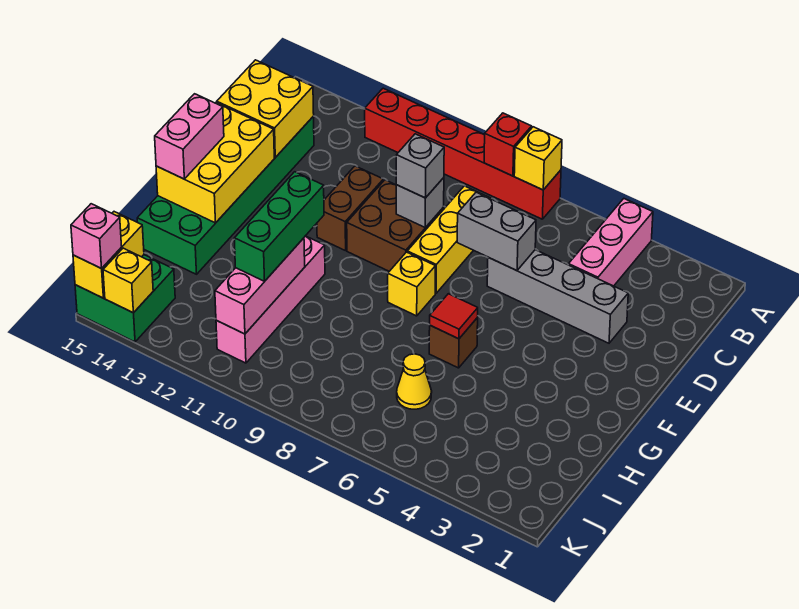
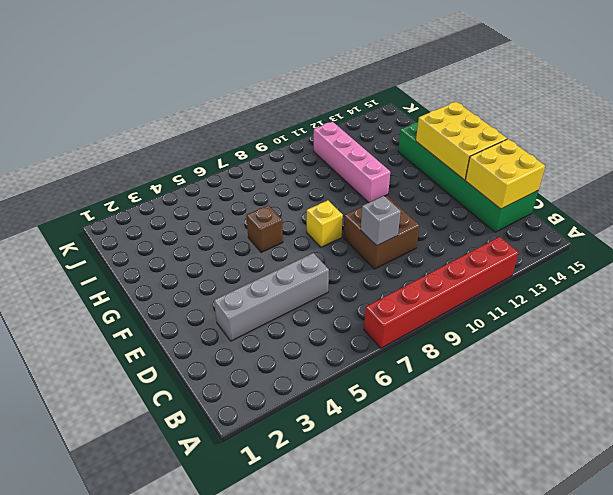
none -> pink brick A4:C4 level 1
none -> yellow brick C8:E8 level 1
none -> brown brick D11:E11 level 1

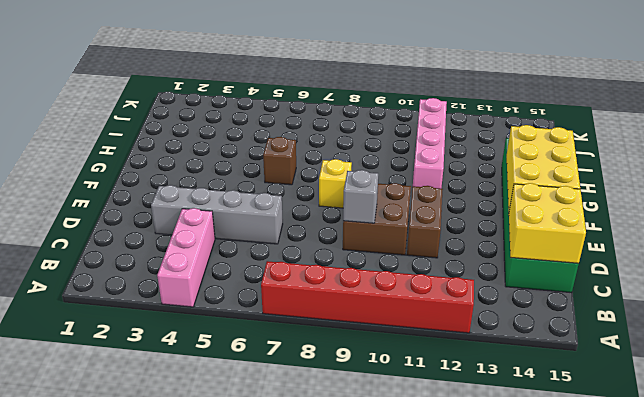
none -> yellow brick C8:E8 level 1
none -> yellow cone I6 level 1
none -> green brick J14:K15 level 1

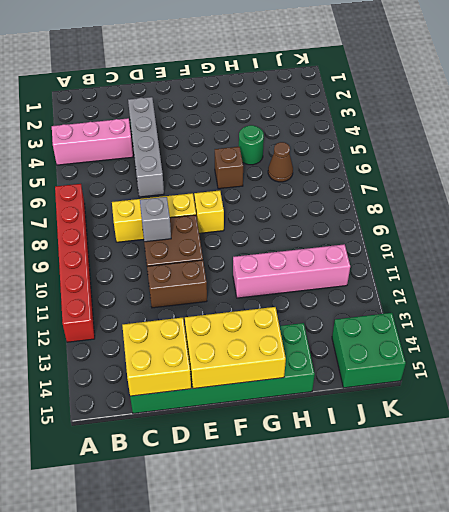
green round brick H5 level 1 -> none
brown cone I6 level 1 -> yellow cone I6 level 1
none -> yellow brick A7 level 2
none -> red brick A8 level 2
none -> grey brick D6:D7 level 2

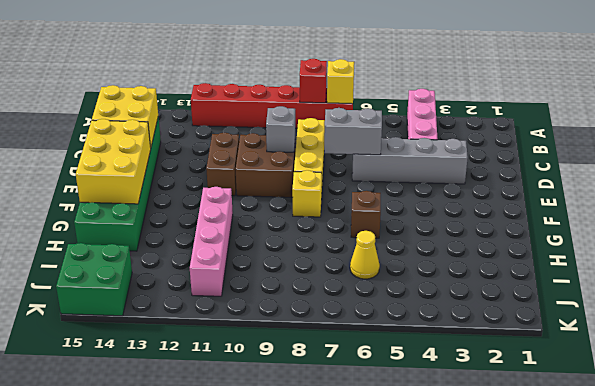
none -> red tile G6 level 2
none -> pink brick H11:J11 level 2
none -> yellow brick J15:K15 level 2

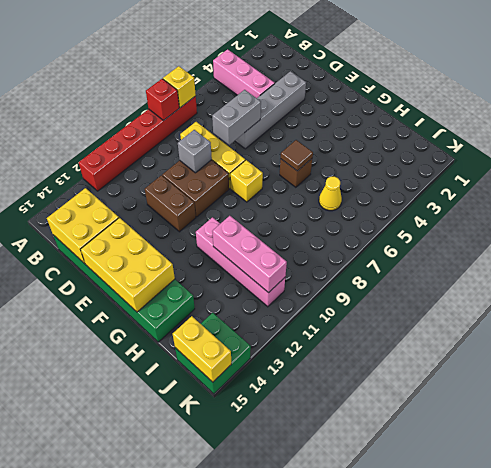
brown tile G6 level 2 -> red tile G6 level 2
none -> yellow brick K14 level 2
none -> grey brick D9 level 3
none -> pink brick F15:G15 level 3

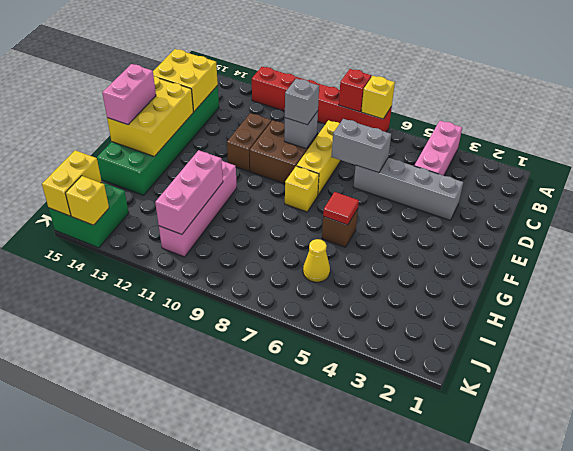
none -> green brick G11:I11 level 3
none -> pink brick K15 level 3

